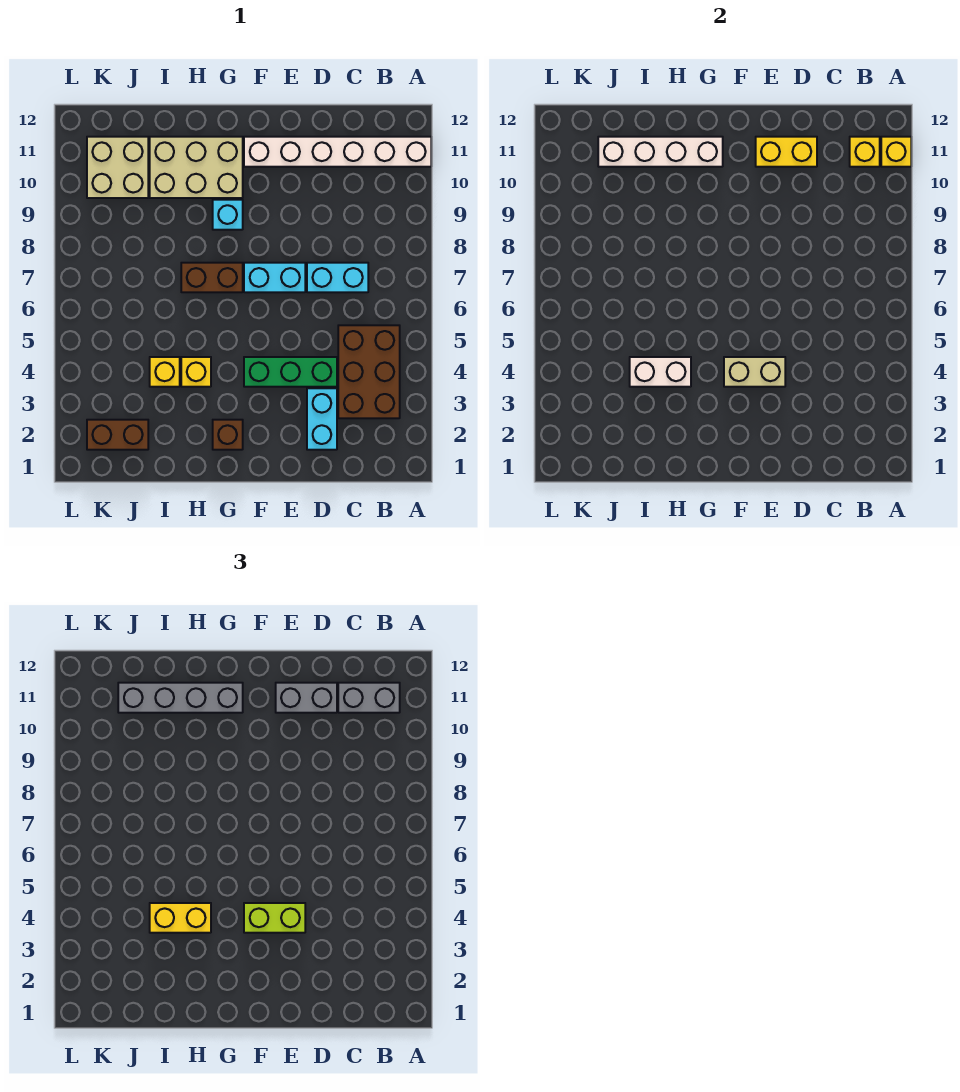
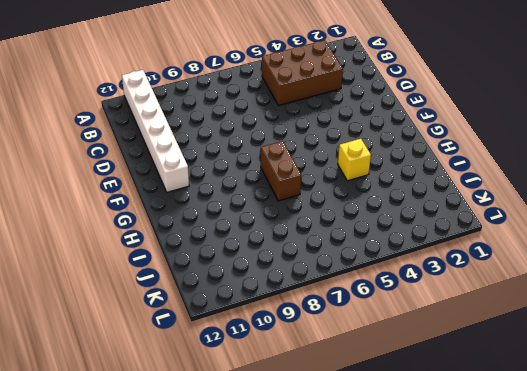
none -> cyan brick C7:D7 level 1
none -> cyan brick D2:D3 level 1
none -> green brick D4:F4 level 1

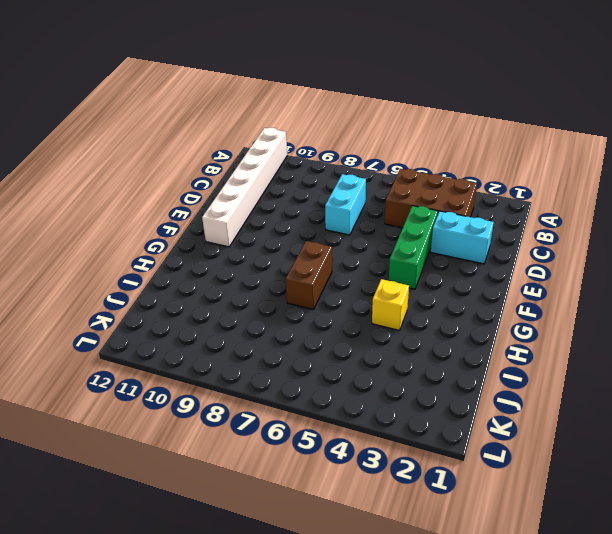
none -> cyan brick E7:F7 level 1
none -> brown brick G2 level 1
none -> cyan brick G9 level 1

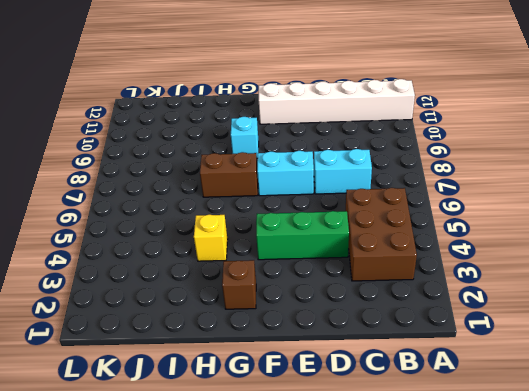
none -> cyan brick D2:D3 level 1
none -> tan brick G10:I11 level 1
none -> yellow brick I4 level 1

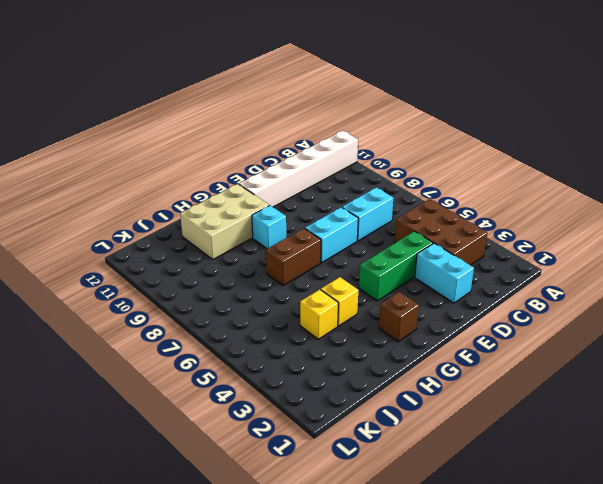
none -> brown brick J2:K2 level 1
none -> tan brick J10:K11 level 1
none -> yellow brick A11 level 2

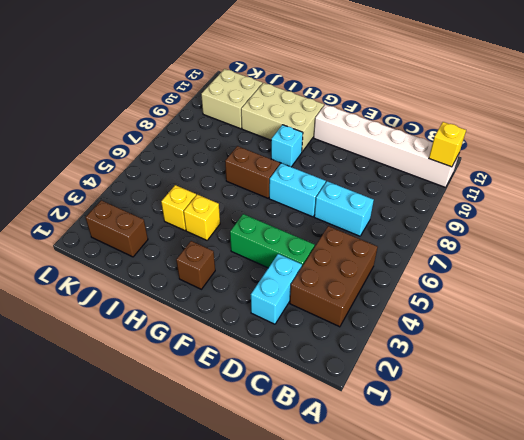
none -> yellow brick B11 level 2
none -> yellow brick D11:E11 level 2
none -> tan brick E4:F4 level 2

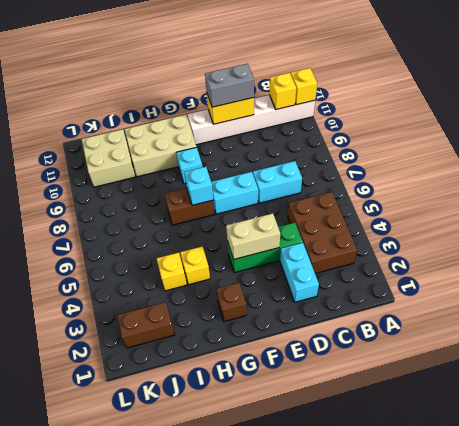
cyan brick G7 level 2 -> none
none -> white brick G11:J11 level 2
none -> white brick H4:I4 level 2
none -> grey brick B11:C11 level 3

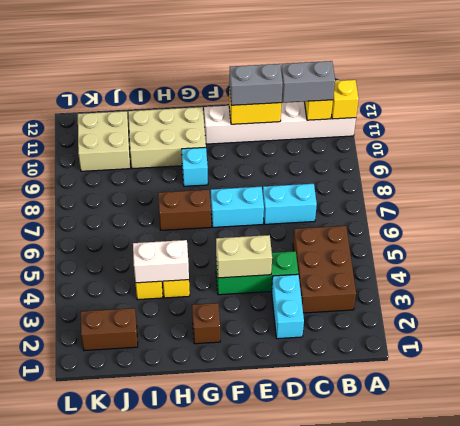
none -> white brick G11:J11 level 2
none -> lime brick E4:F4 level 3
none -> grey brick G11:J11 level 3

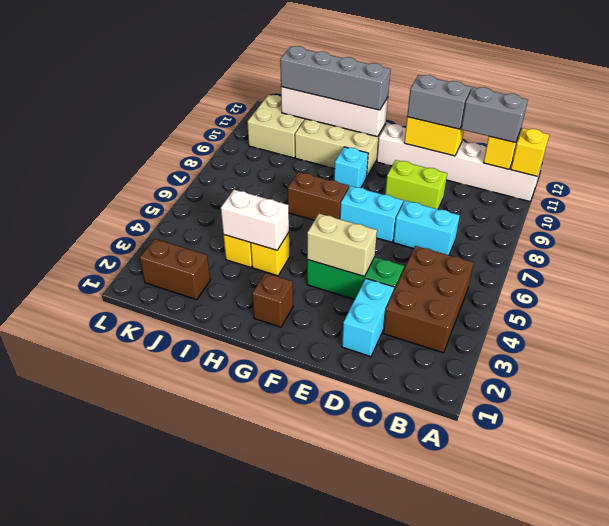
lime brick D9:E9 level 1 -> lime brick E4:F4 level 3
none -> yellow brick H4:I4 level 3

